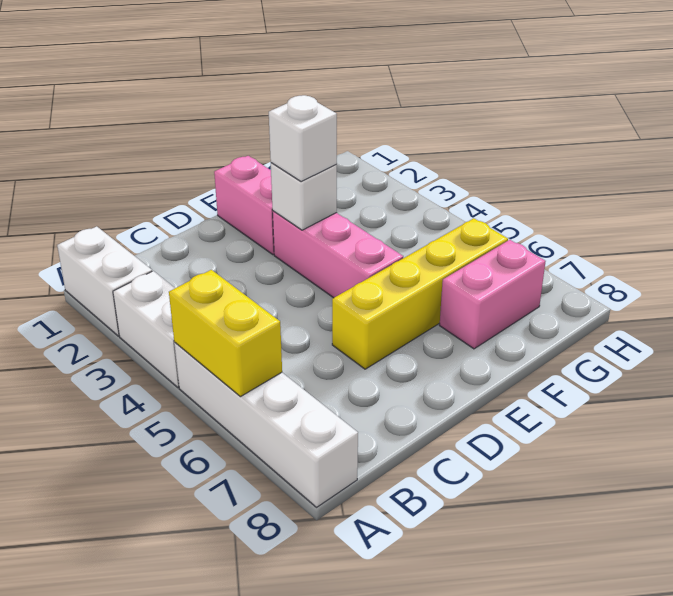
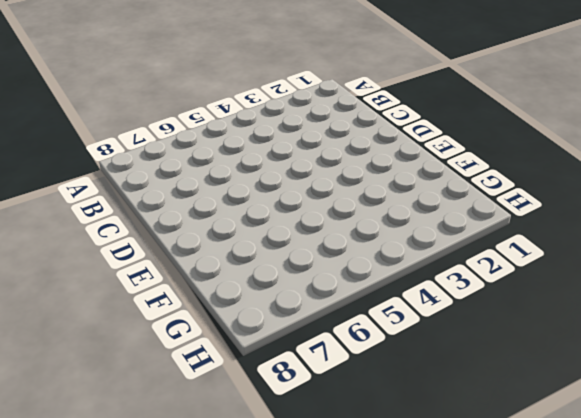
none -> white brick A1:A2 level 1
none -> white brick A3:A4 level 1

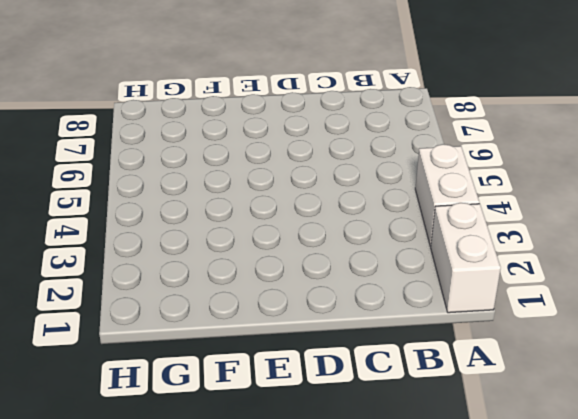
none -> white brick A5:A8 level 1
none -> yellow brick D6:G6 level 1

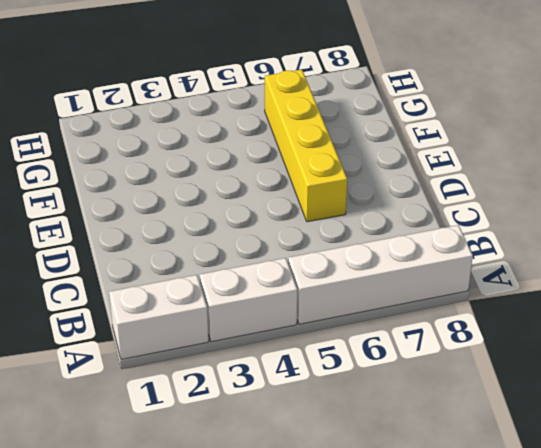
none -> pink brick E1:E2 level 1
none -> pink brick E3:E5 level 1

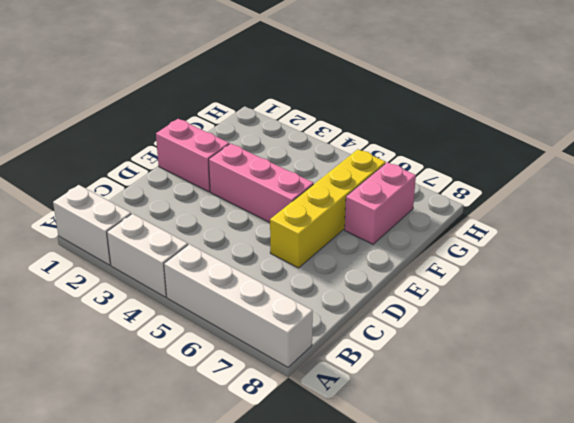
none -> yellow brick A5:A6 level 2
none -> white brick E3 level 2

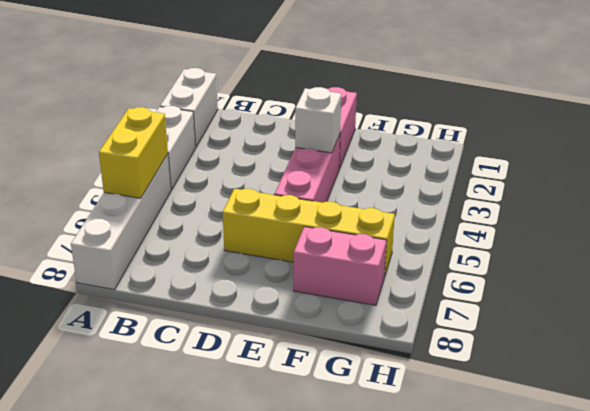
none -> white brick E3 level 3

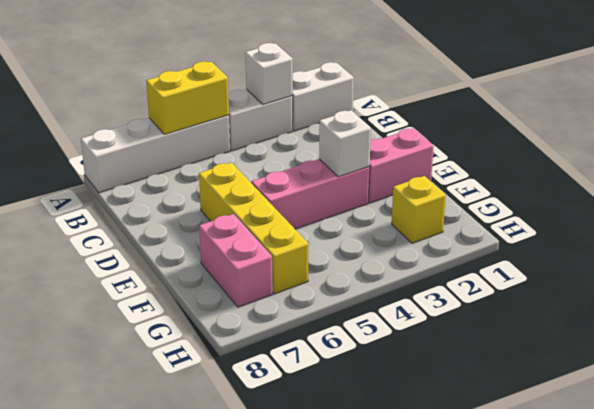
white brick A3 level 2 -> white brick E3 level 3
yellow brick G2 level 1 -> none

